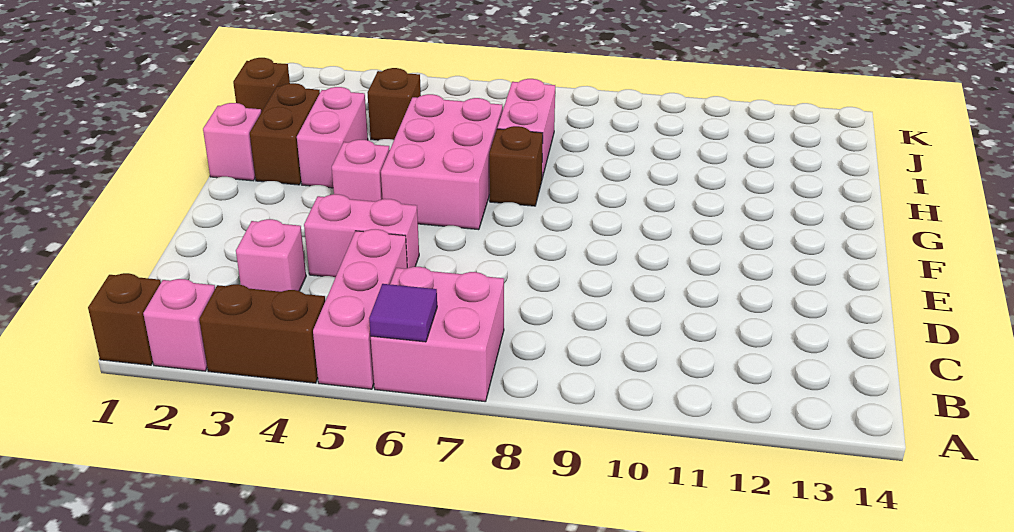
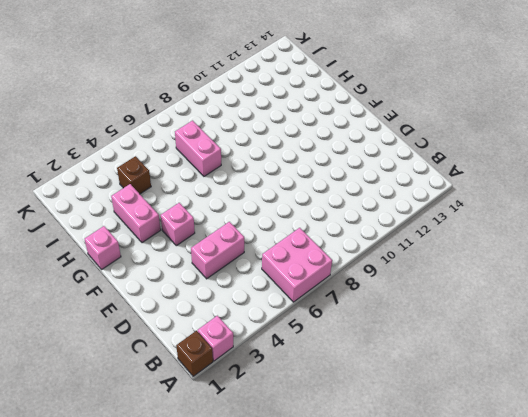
none -> brown brick A3:A4 level 1
none -> pink brick A5:C5 level 1
none -> pink brick C3 level 1

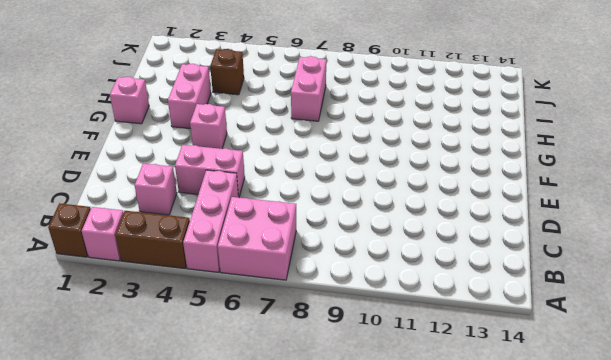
none -> pink brick F5:H6 level 1
none -> brown brick G2:H2 level 1
none -> brown brick G7 level 1

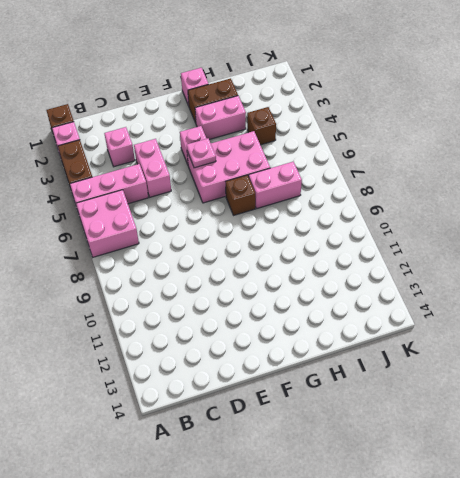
pink plate F5 level 2 -> none
none -> brown brick I1 level 1
none -> purple tile A6 level 2

